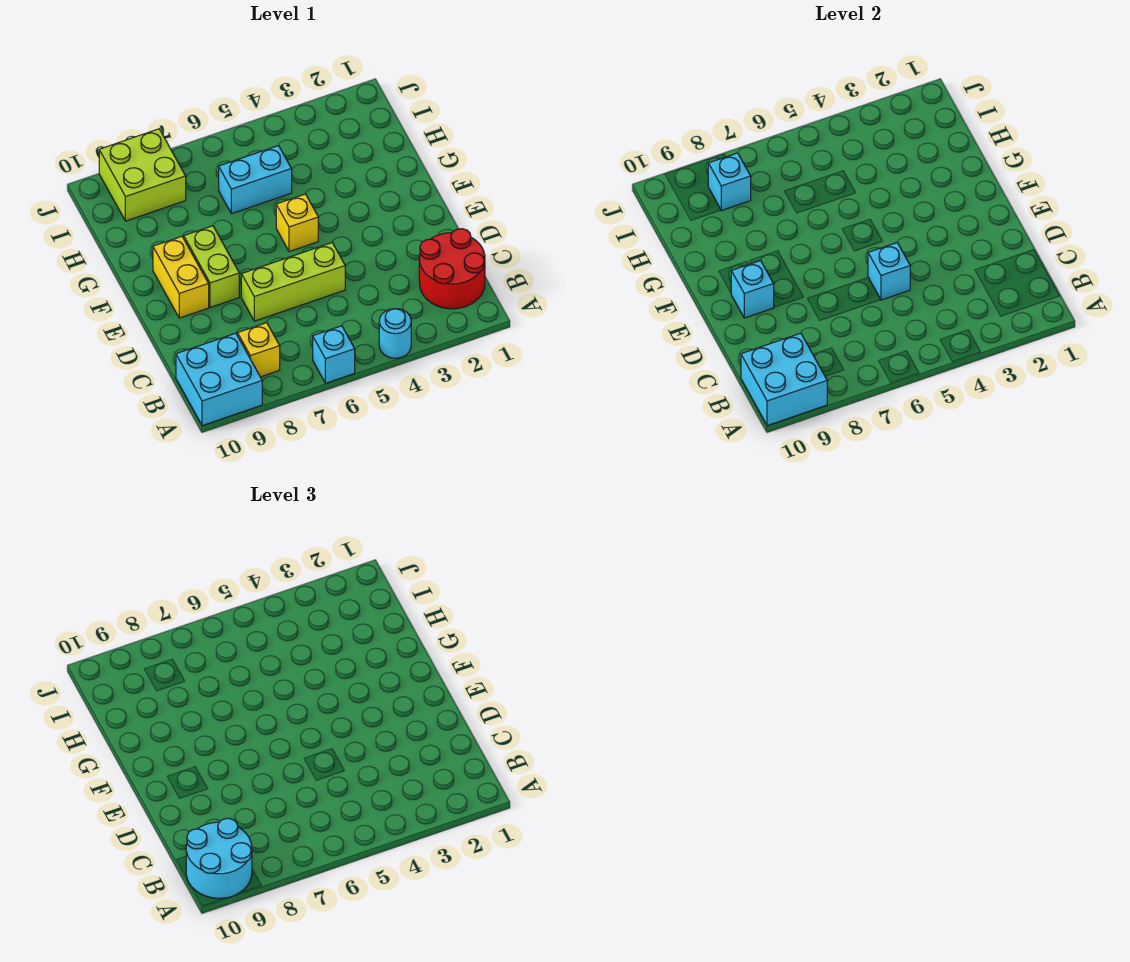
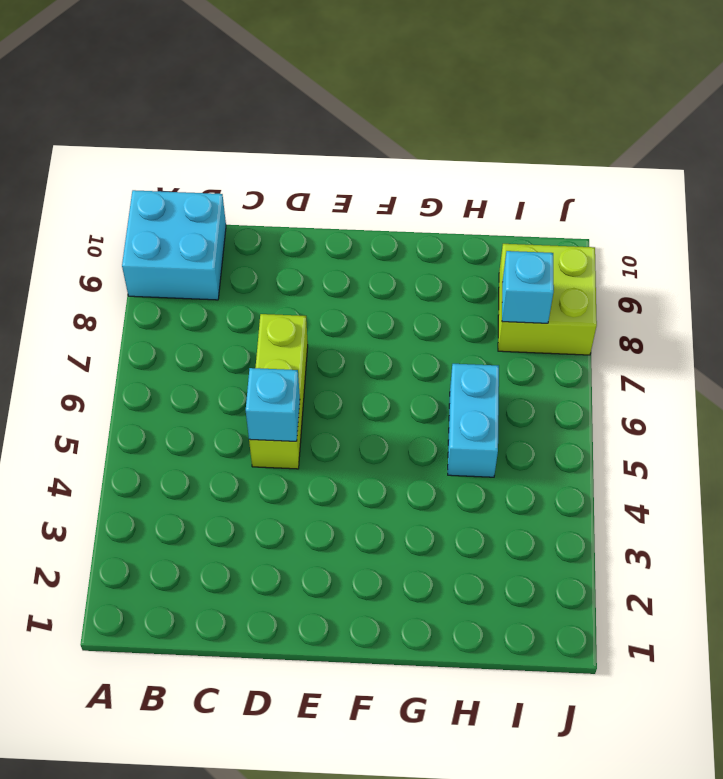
none -> cyan round brick A4 level 1
none -> cyan brick A6 level 1
none -> red round brick B1:C2 level 1

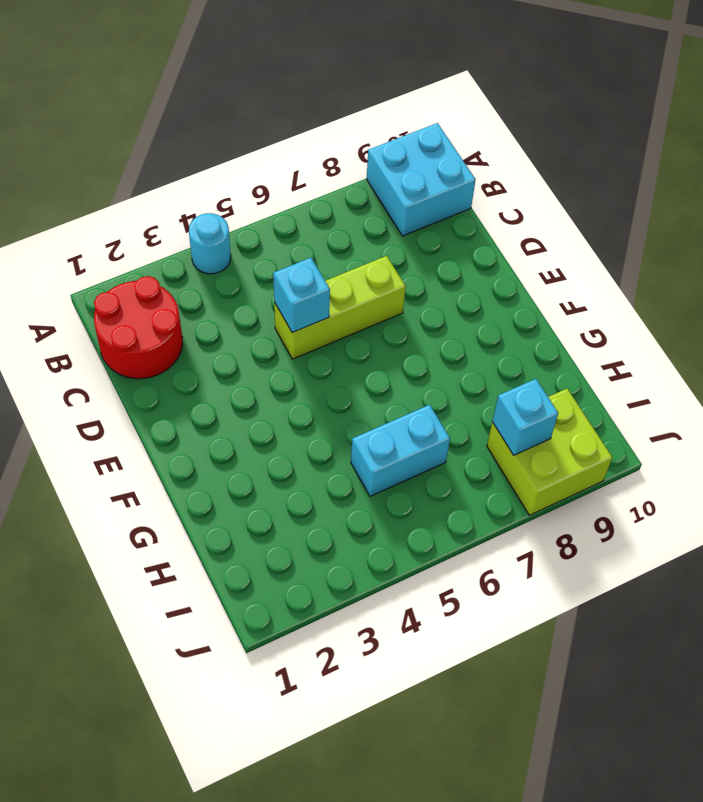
none -> cyan brick A6 level 1
none -> yellow brick B8 level 1
none -> lime brick E8:F8 level 1

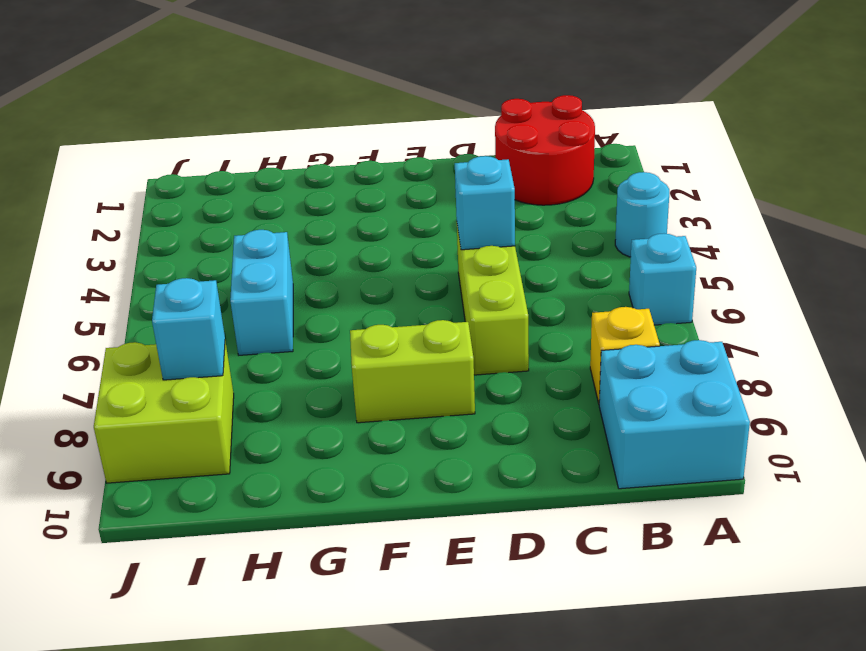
none -> yellow brick E9:F9 level 1
none -> yellow brick F5 level 1
none -> cyan brick A9:B10 level 2

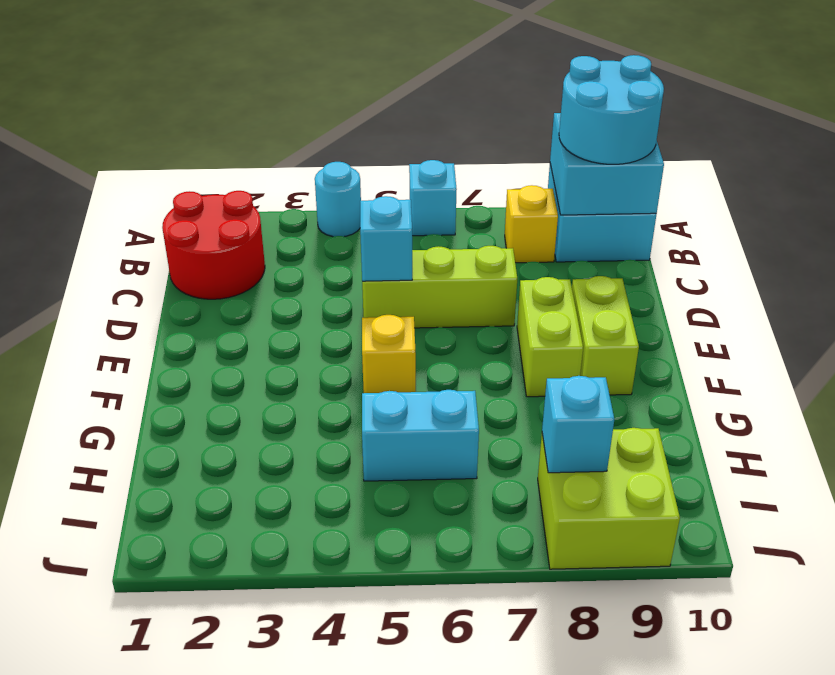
lime brick E9:F9 level 1 -> yellow brick E9:F9 level 1
none -> cyan brick E9 level 2

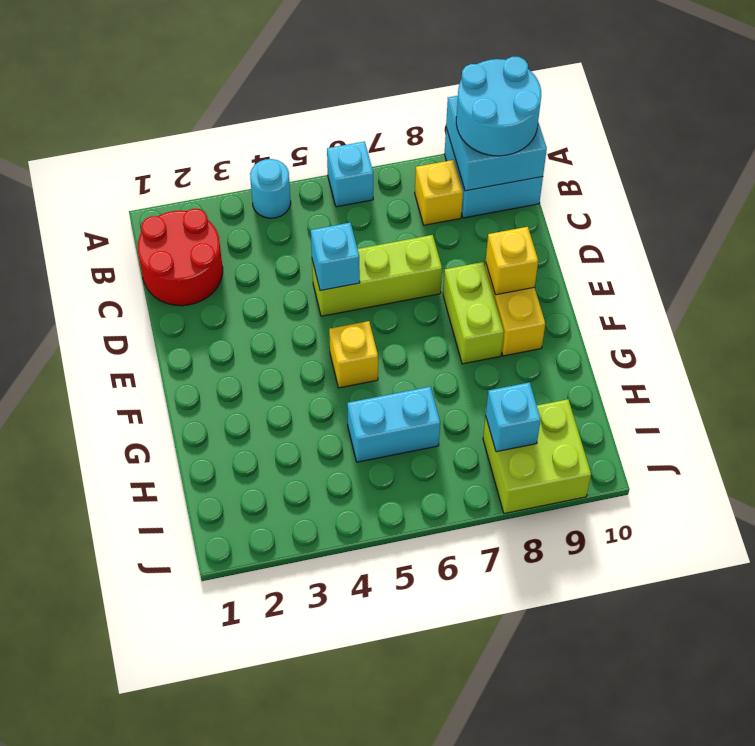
yellow brick E9 level 2 -> cyan brick E9 level 2

